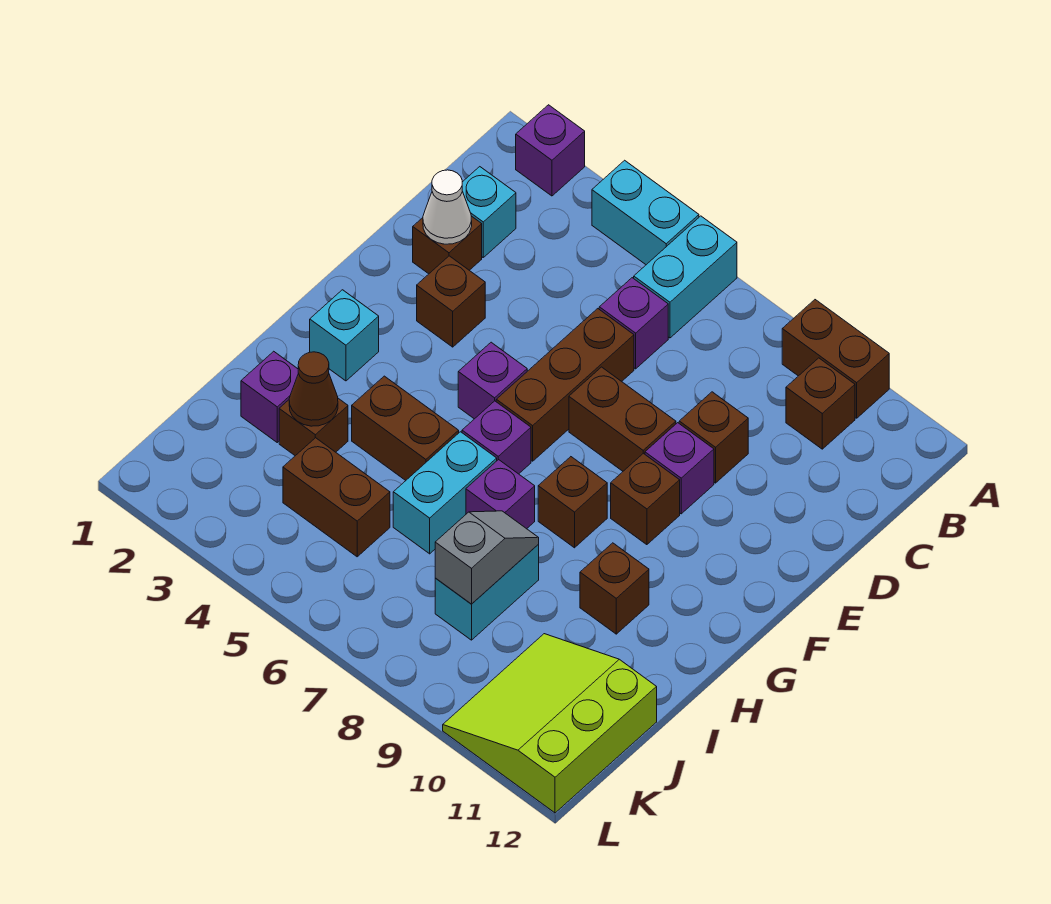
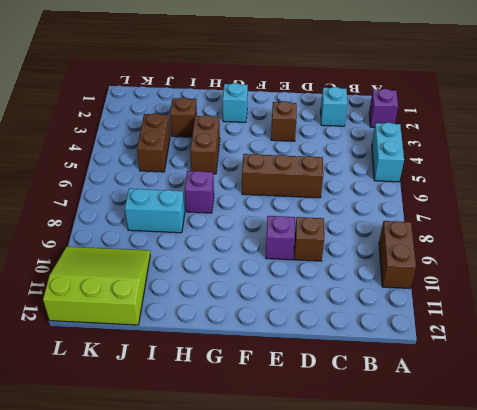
none -> cyan brick A6:B6 level 1
none -> brown brick B10 level 1
none -> purple brick C6 level 1
none -> brown brick D2 level 1

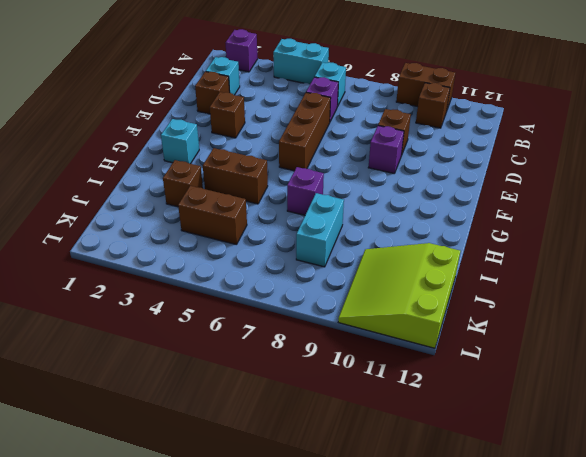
cyan brick B6 level 1 -> cyan brick A6:B6 level 1
none -> brown brick E7:E8 level 1
none -> purple brick F5 level 1
none -> brown brick F9 level 1
none -> purple brick G6 level 1

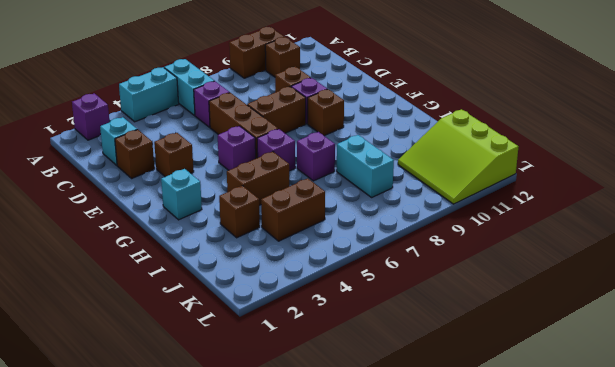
none -> brown brick G8 level 1
none -> cyan brick H6:I6 level 1
none -> brown brick H10 level 1
none -> purple brick I2 level 1

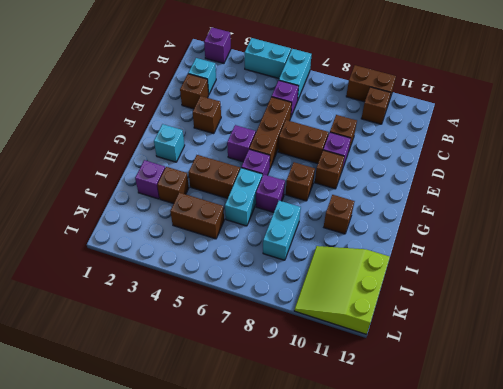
none -> white cone D2 level 2
none -> brown cone I3 level 2
none -> grey slope I8:J8 level 2 top J

